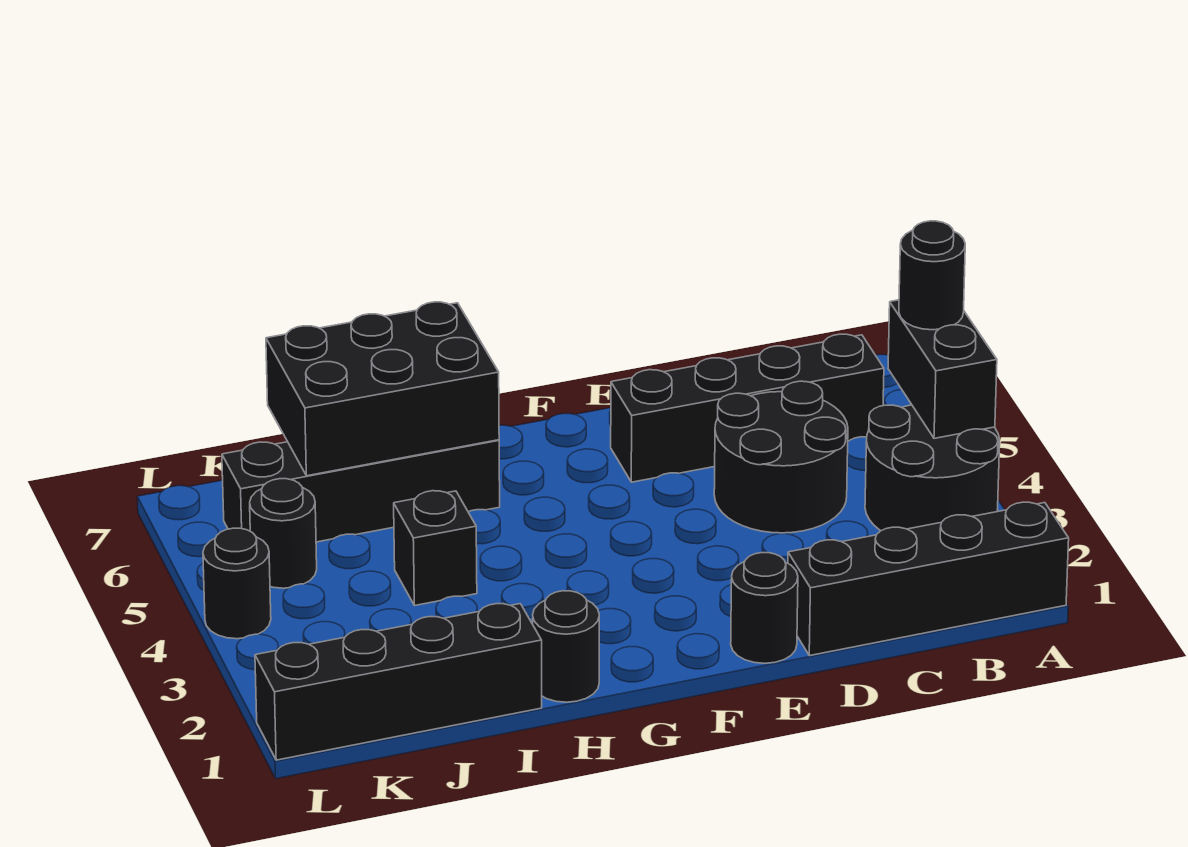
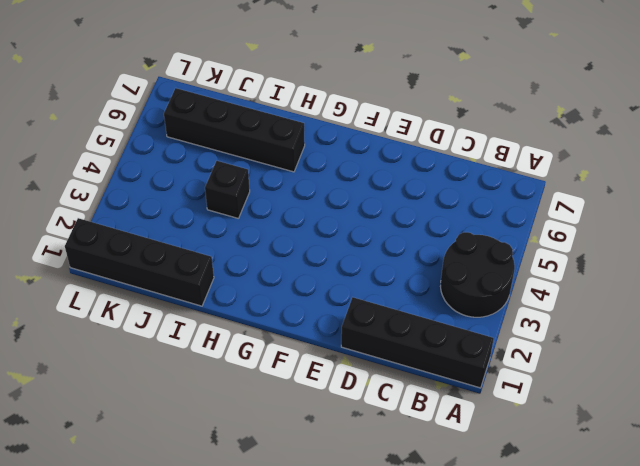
none -> black brick B6:E6 level 1
none -> black round brick C4:D5 level 1
none -> black round brick E1 level 1

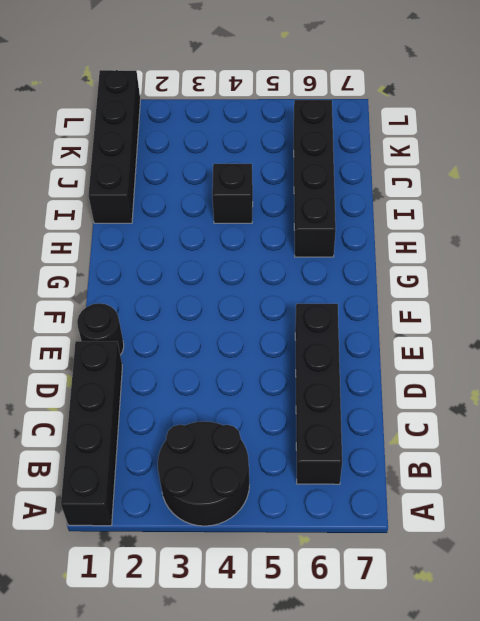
none -> black round brick C4:D5 level 1
none -> black round brick H1 level 1
none -> black round brick K5 level 1

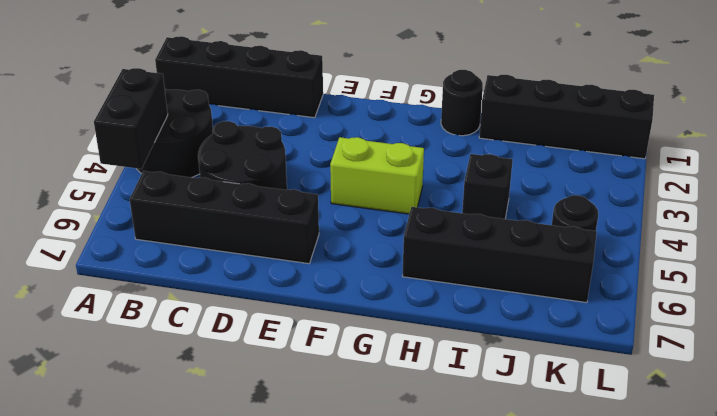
lime brick F4:G4 level 1 -> none
none -> black round brick E1 level 1
none -> black round brick L4 level 1
none -> black brick H6:J7 level 2

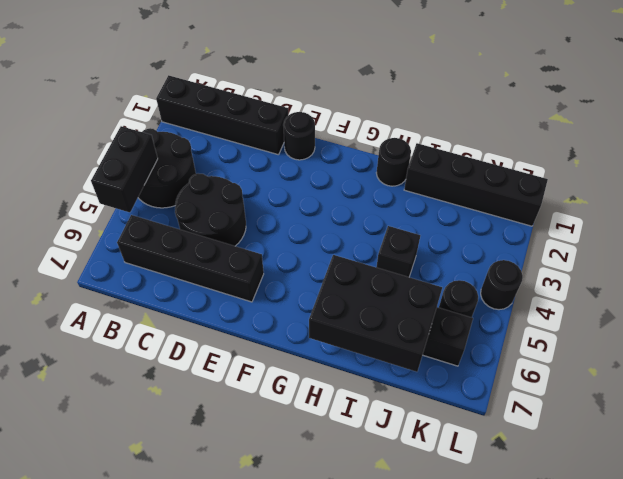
none -> black round brick A5 level 3

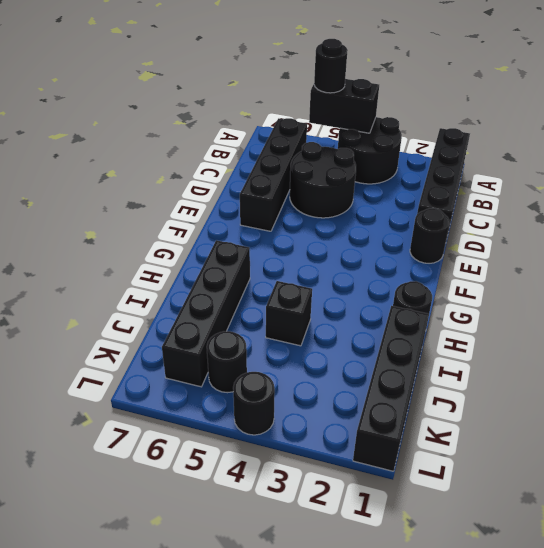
none -> black brick H6:J7 level 2

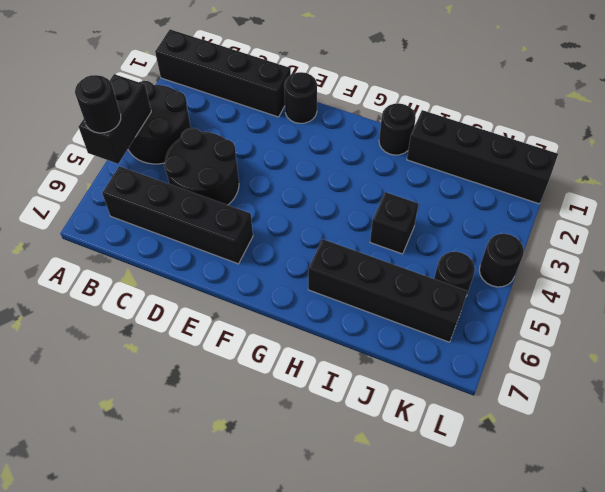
none -> black brick H6:J7 level 2

